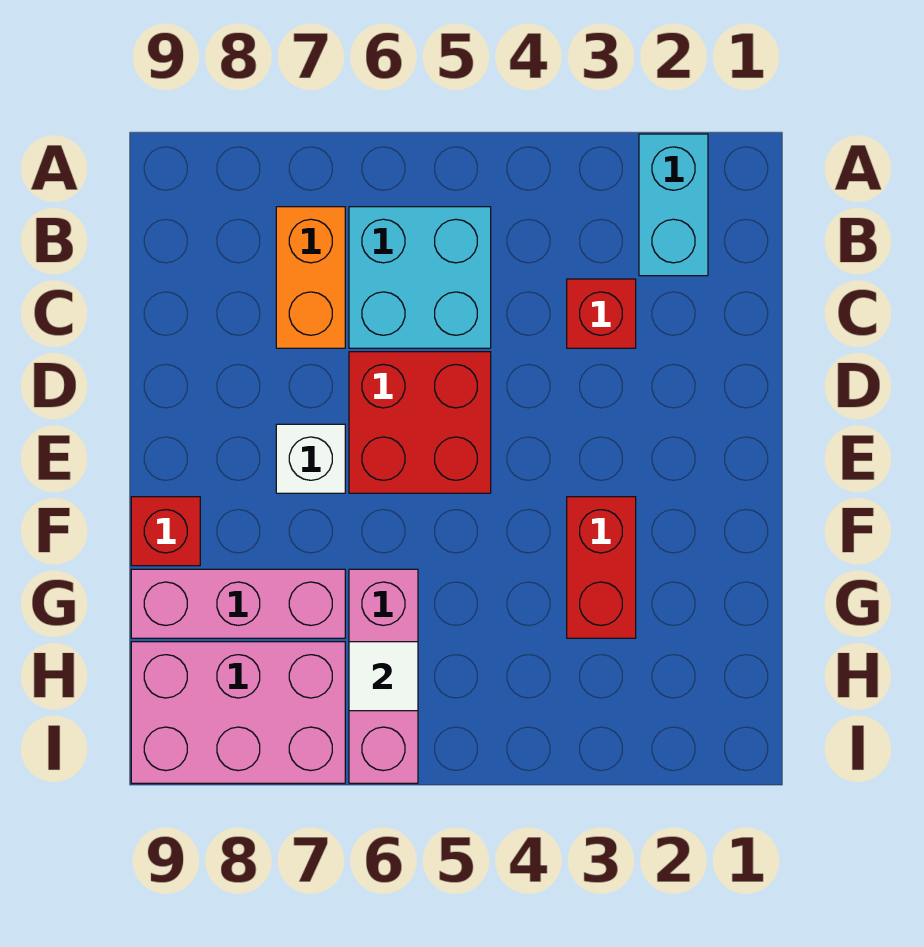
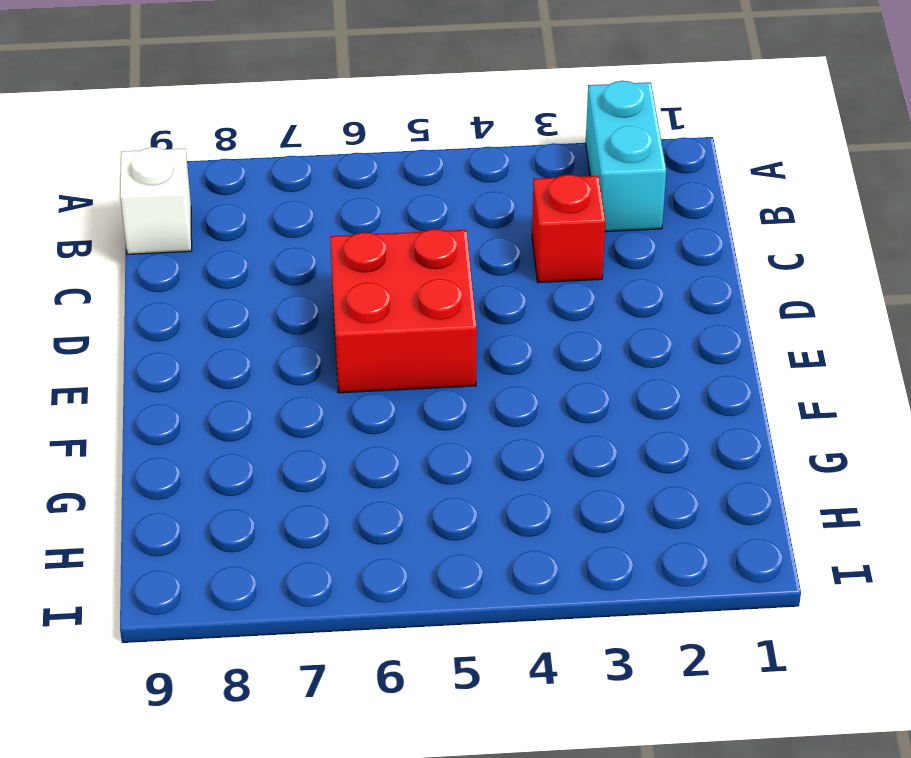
white brick B9 level 1 -> white brick E7 level 1
none -> cyan brick B5:C6 level 1
none -> orange brick B7:C7 level 1
none -> red brick F3:G3 level 1

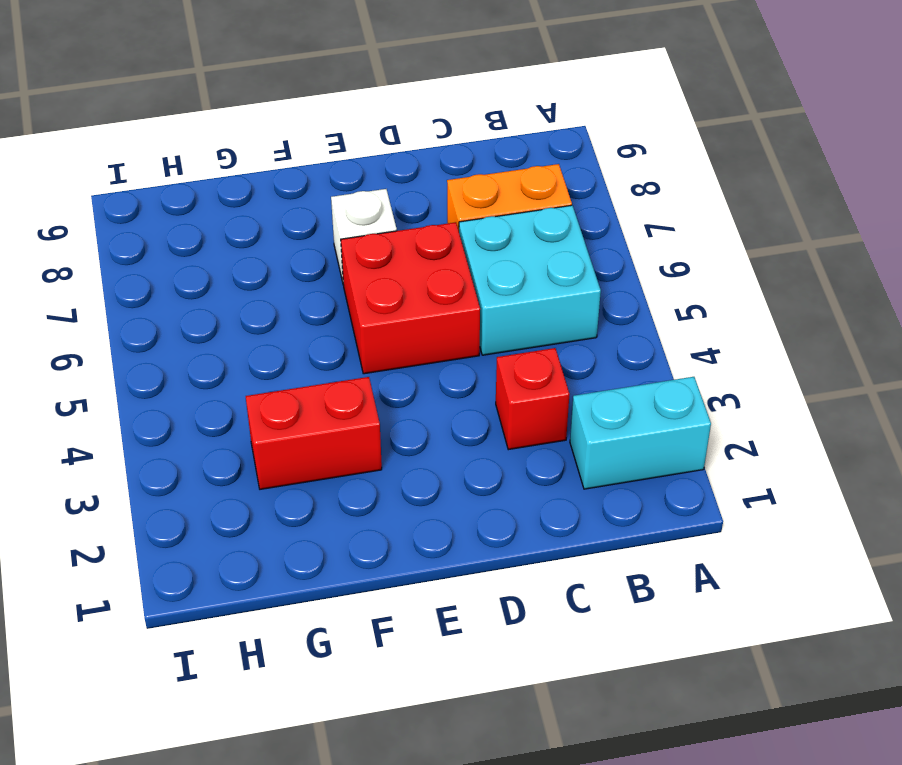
none -> red brick F9 level 1
none -> pink brick G6:I6 level 1
none -> pink brick G7:G9 level 1

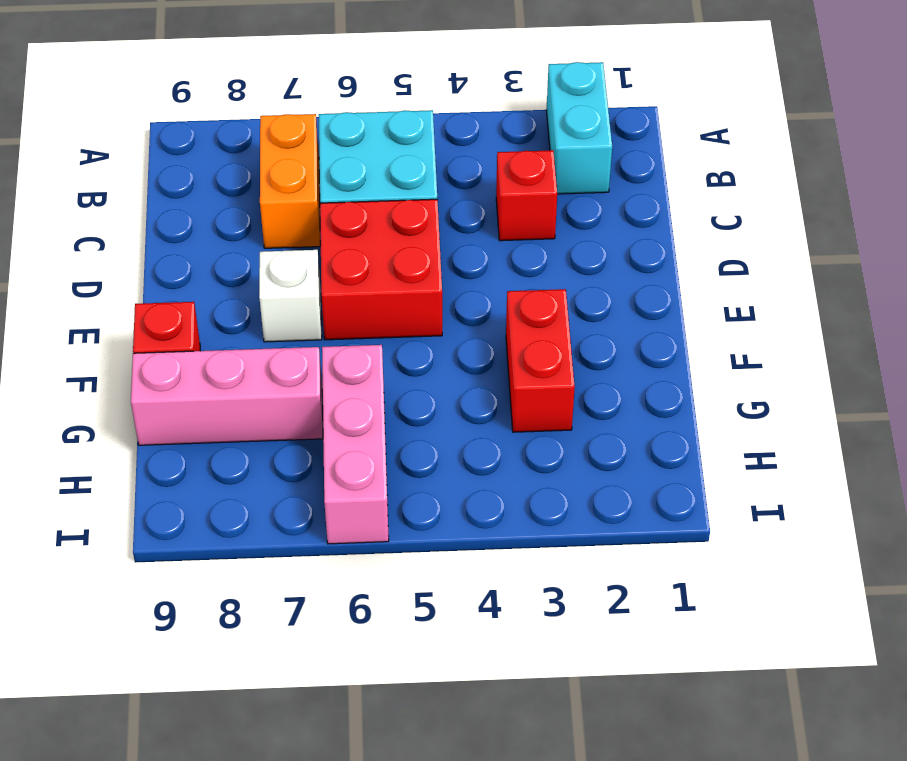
none -> pink brick H7:I9 level 1
none -> white tile H6 level 2

